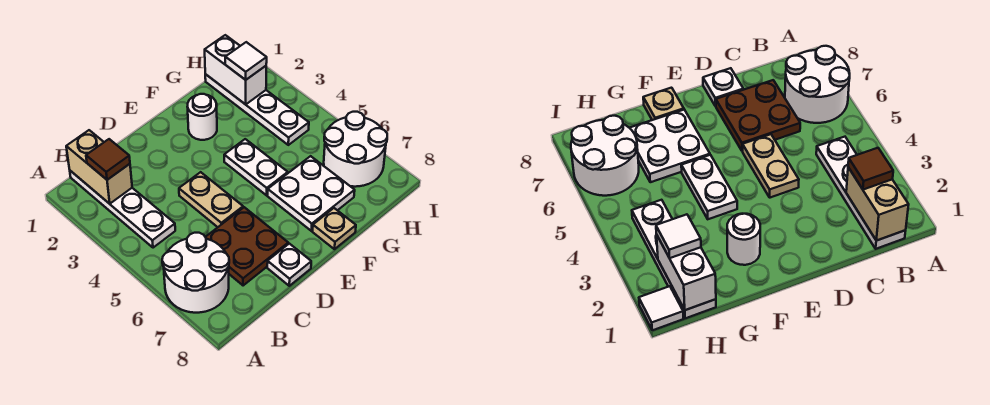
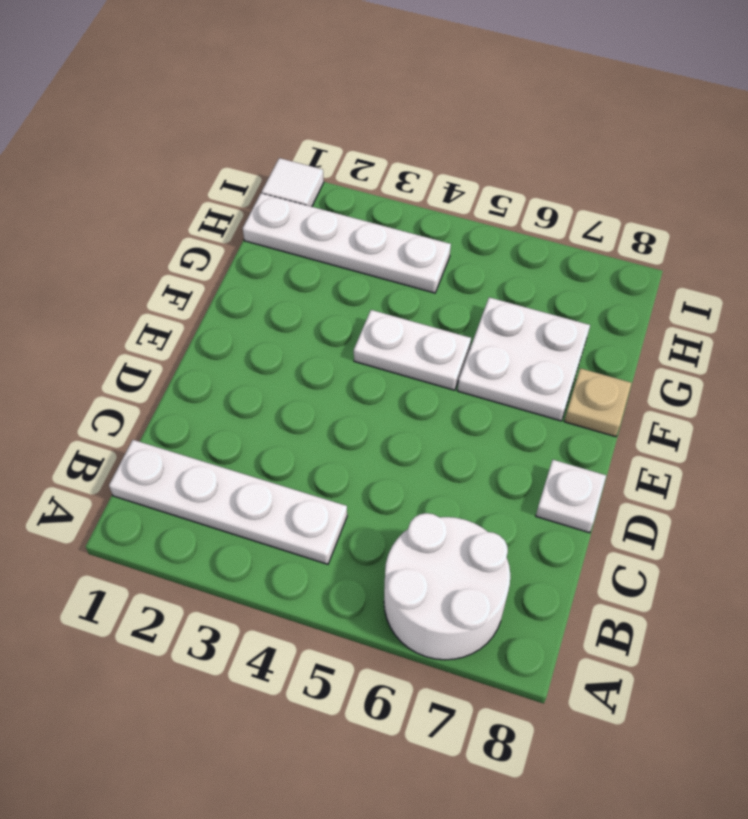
none -> brown plate C6:D7 level 1
none -> tan plate D4:D5 level 1
none -> white round brick F2 level 1

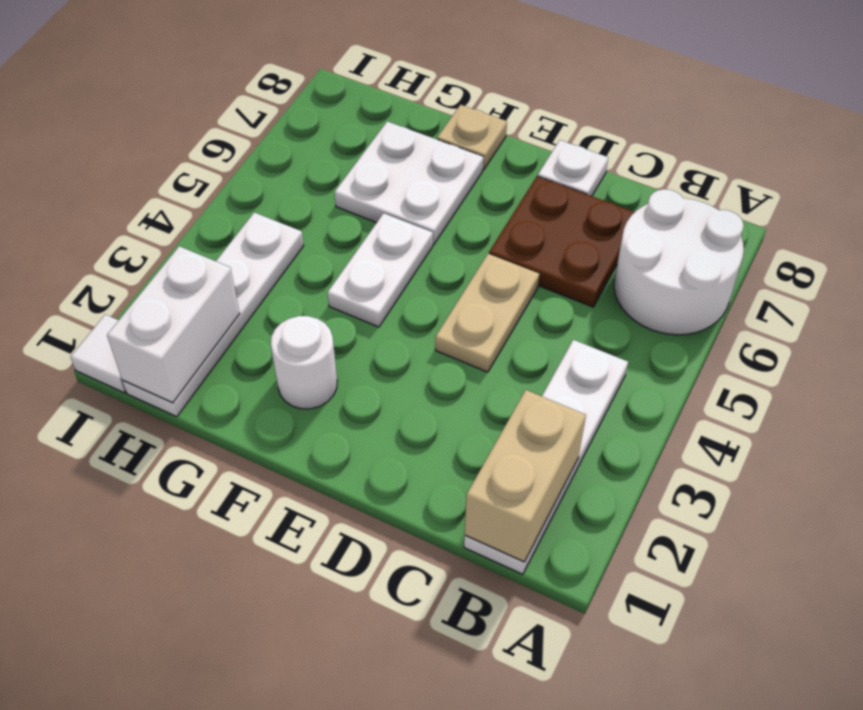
none -> white round brick H6:I7 level 1
none -> brown tile B2 level 3
none -> white tile H2 level 3

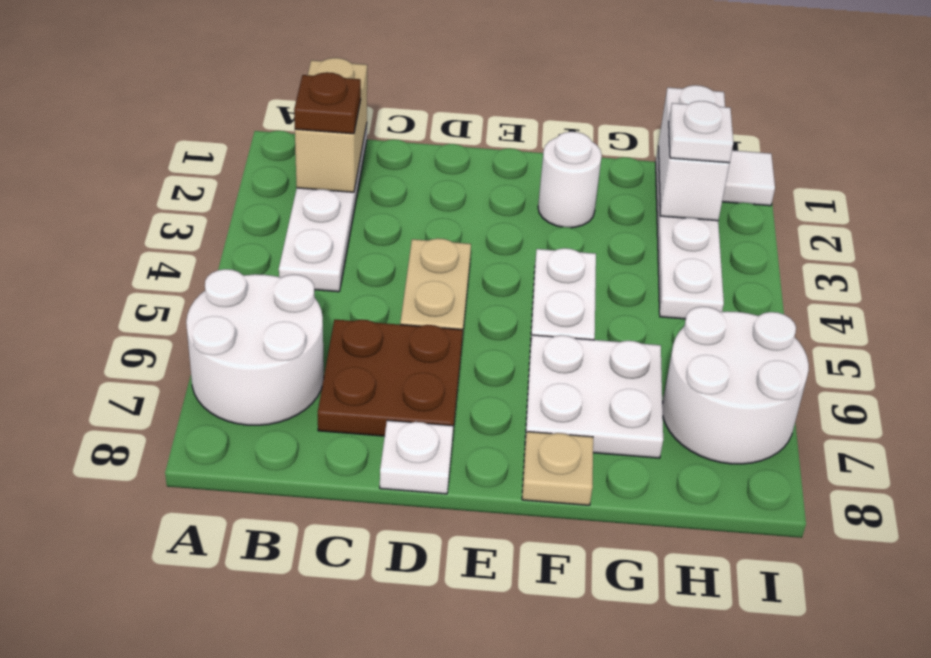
brown plate B2 level 3 -> brown tile B2 level 3
white plate H2 level 3 -> white tile H2 level 3

